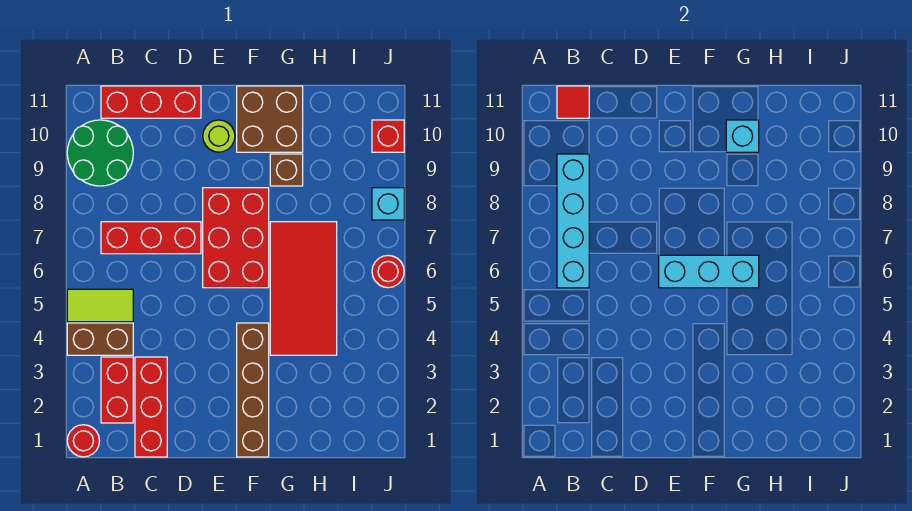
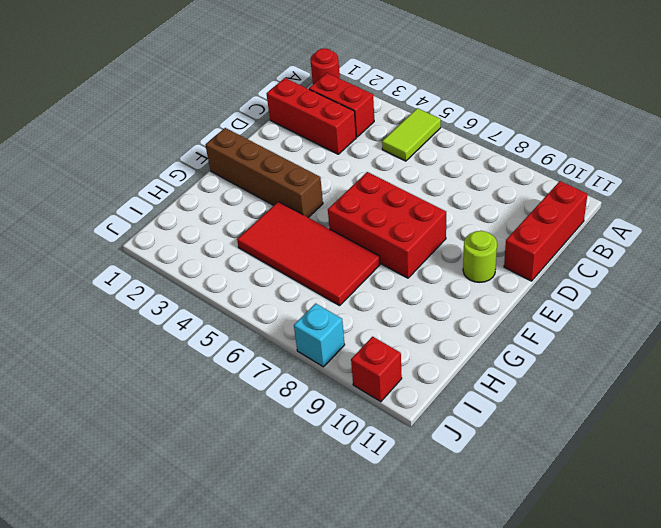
none -> brown brick A4:B4 level 1
none -> green round brick A9:B10 level 1
none -> red brick B7:D7 level 1

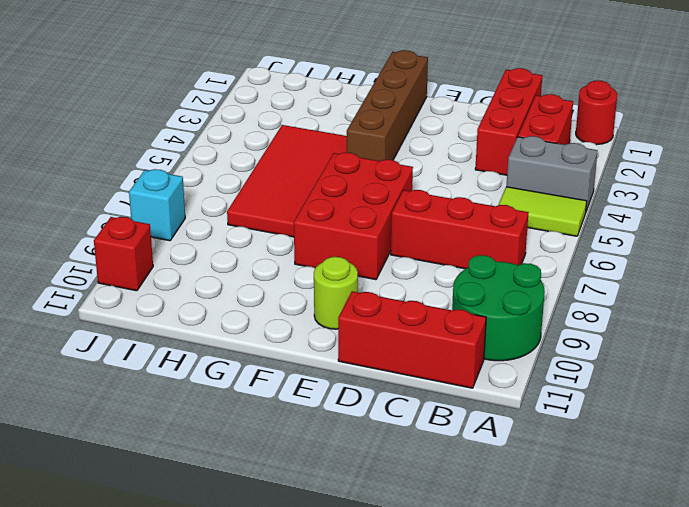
grey brick A4:B4 level 1 -> brown brick A4:B4 level 1
none -> brown brick F10:G11 level 1
none -> brown brick G9 level 1
none -> red round brick J6 level 1

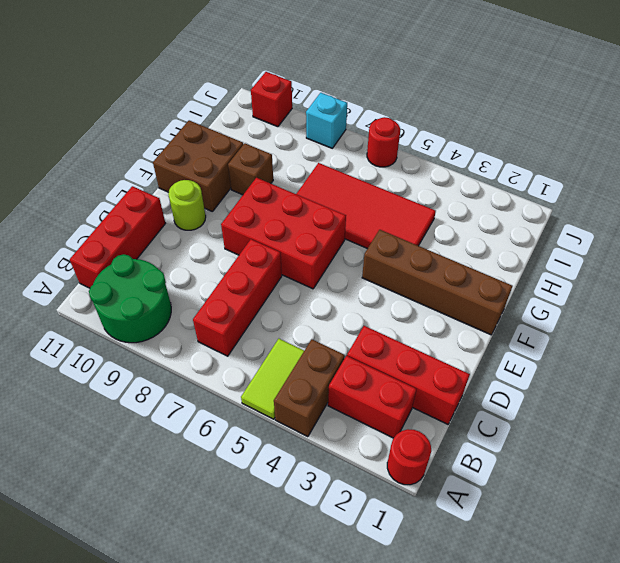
none -> cyan brick B6:B9 level 2
none -> red tile B11 level 2
none -> cyan brick E6:G6 level 2

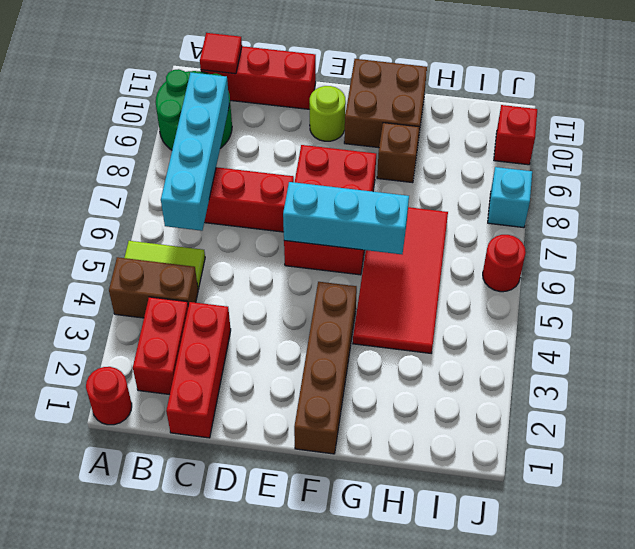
none -> cyan brick G10 level 2

